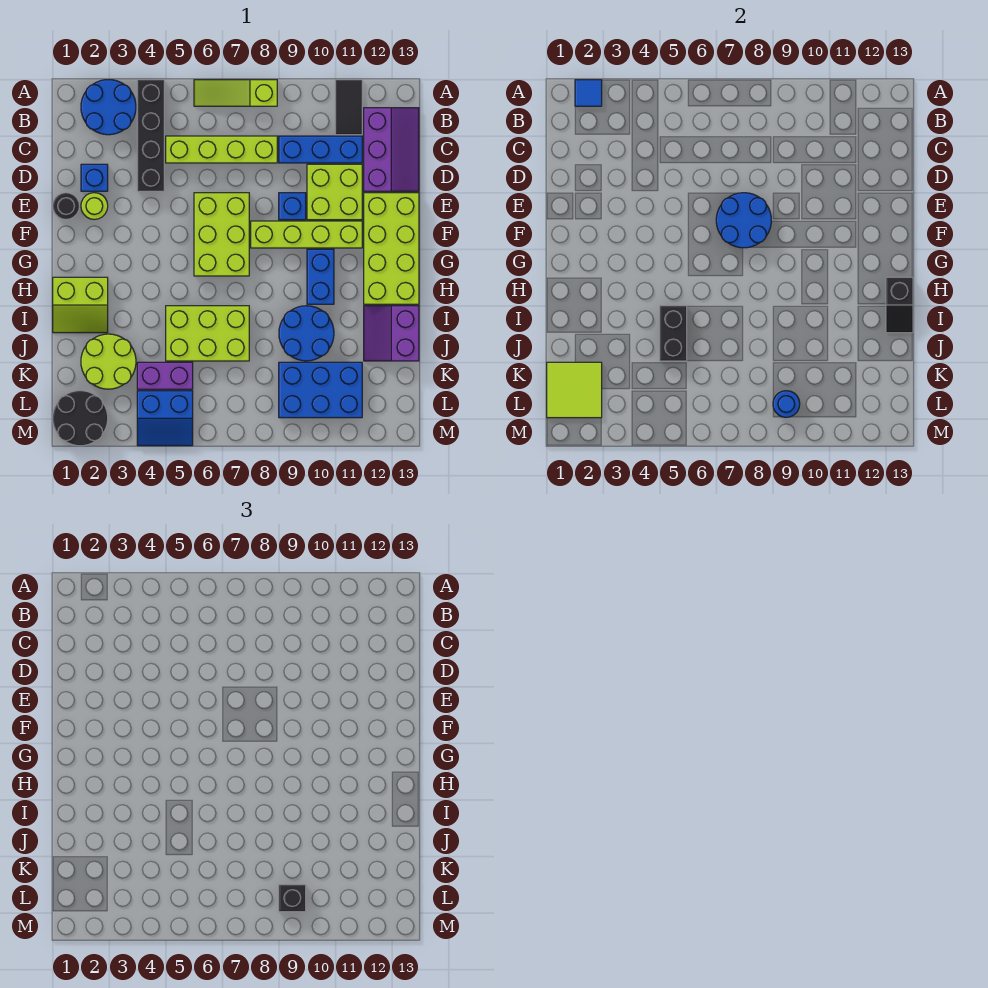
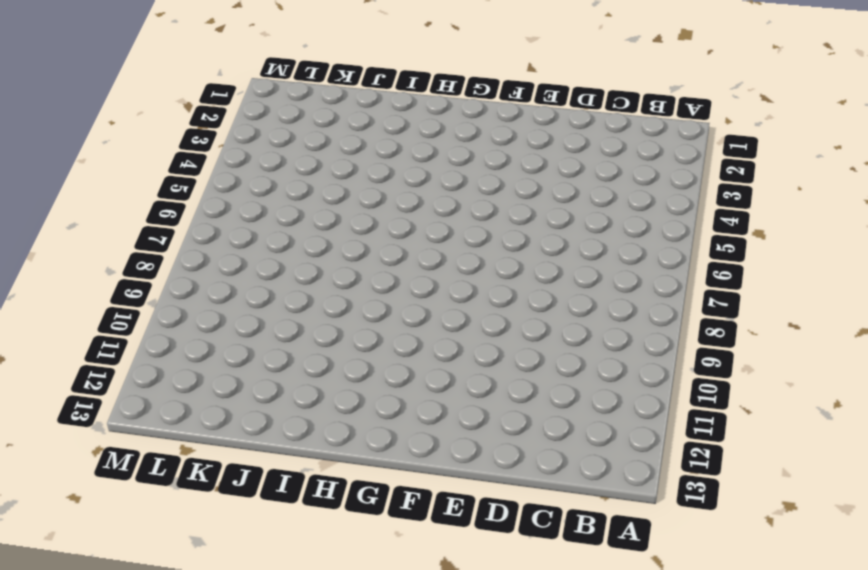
none -> blue round brick A2:B3 level 1
none -> black brick A4:D4 level 1
none -> lime slope A6:A8 level 1 top 8
none -> black tile A11:B11 level 1

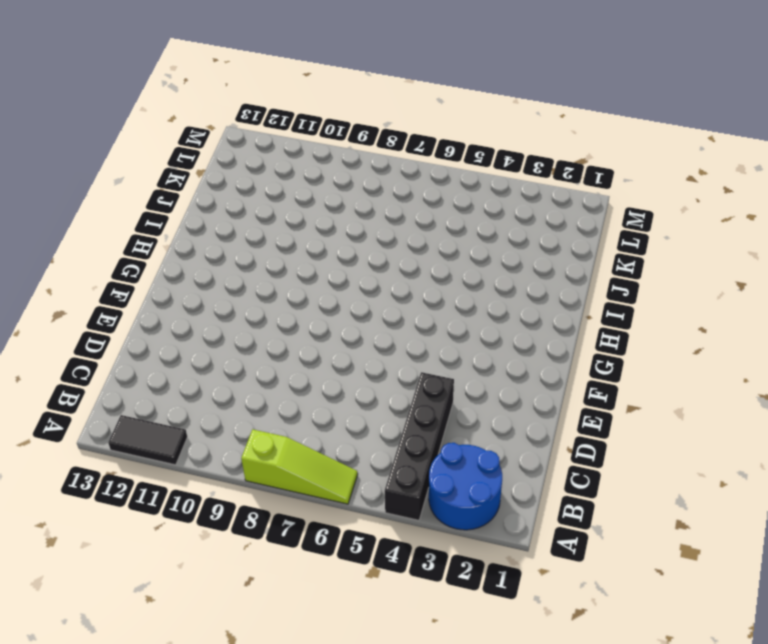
black tile A11:A12 level 1 -> black tile A11:B11 level 1
none -> purple slope B12:D13 level 1 top 12
none -> lime brick C5:C8 level 1
none -> blue brick C9:C11 level 1
none -> blue brick D2 level 1

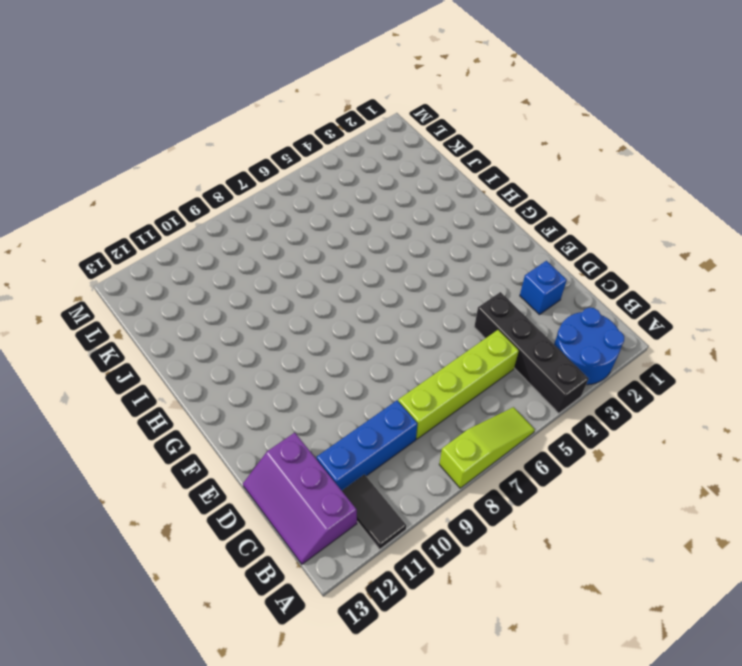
none -> lime brick D10:E11 level 1
none -> black round brick E1 level 1
none -> lime round brick E2 level 1
none -> lime brick E6:G7 level 1

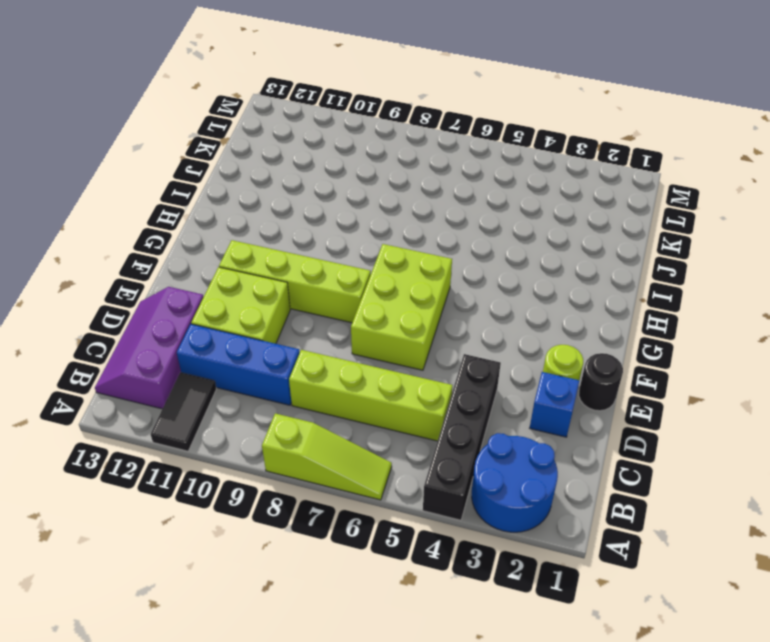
none -> blue brick E9 level 1
none -> lime brick E12:H13 level 1
none -> blue brick G10:H10 level 1
none -> lime slope H1:I2 level 1 top H

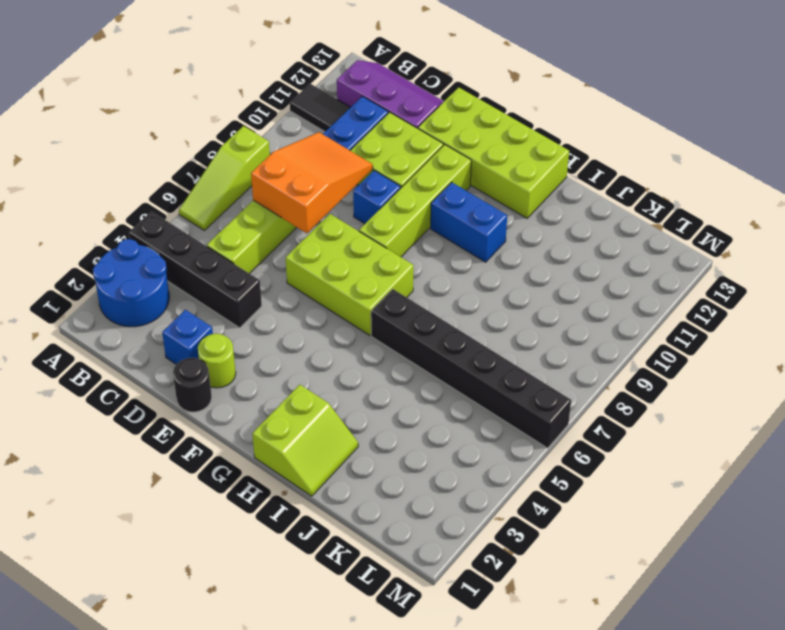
orange slope C7:D9 level 2 top 7 -> none
black brick H6:M6 level 1 -> lime brick I5:J7 level 1
none -> blue round brick I9:J10 level 1
none -> purple slope I12:J13 level 1 top 13
none -> lime round brick J2:K3 level 1
none -> purple brick K4:K5 level 1

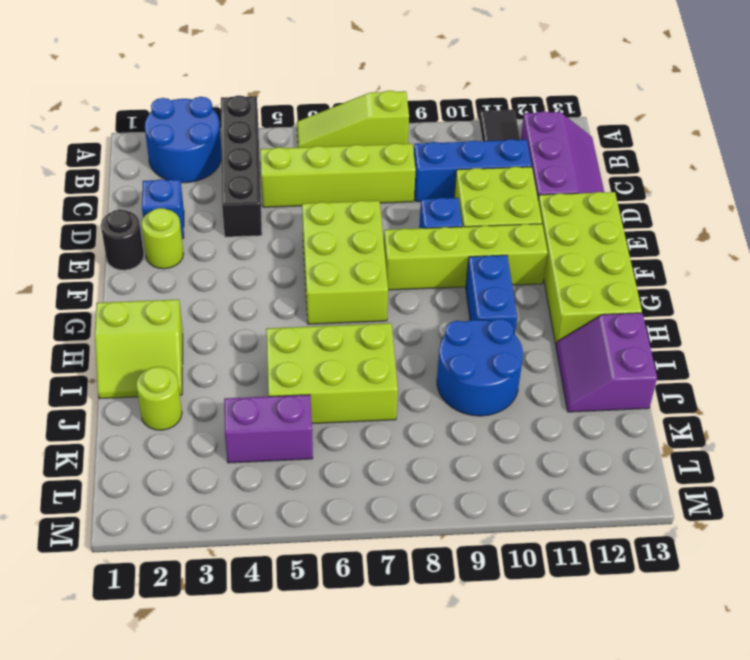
lime round brick J2 level 1 -> lime round brick J2:K3 level 1
none -> blue brick K9:L11 level 1
none -> black round brick L1:M2 level 1
none -> blue slope L4:M5 level 1 top L
none -> blue tile A2 level 2

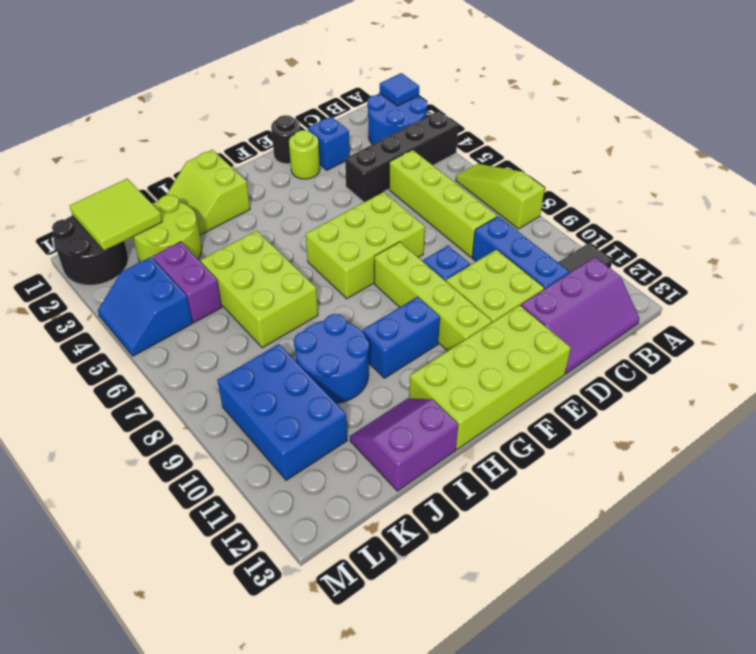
none -> blue round brick E7:F8 level 2
none -> black slope H13:I13 level 2 top H
none -> black brick I5:J5 level 2
none -> blue round brick L9 level 2

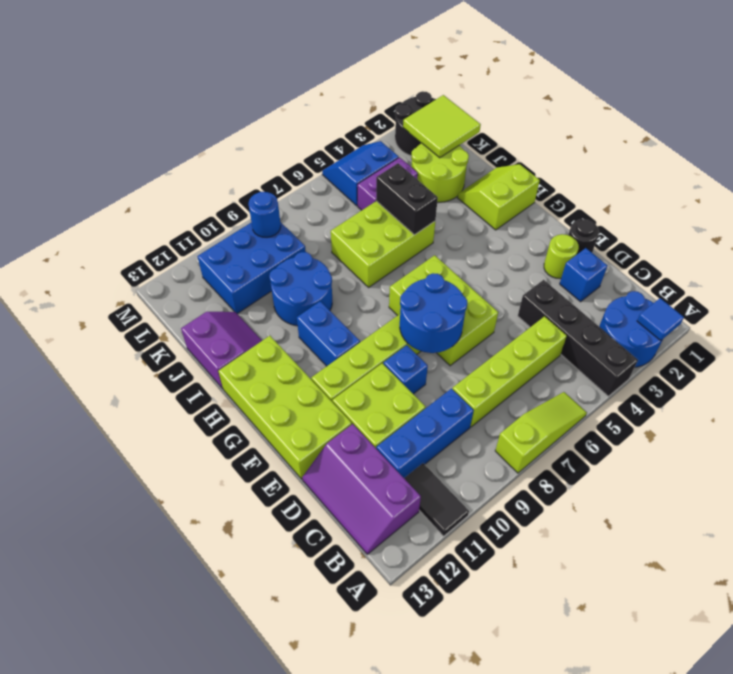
none -> black slope H13:I13 level 2 top H
none -> black brick L9 level 3

